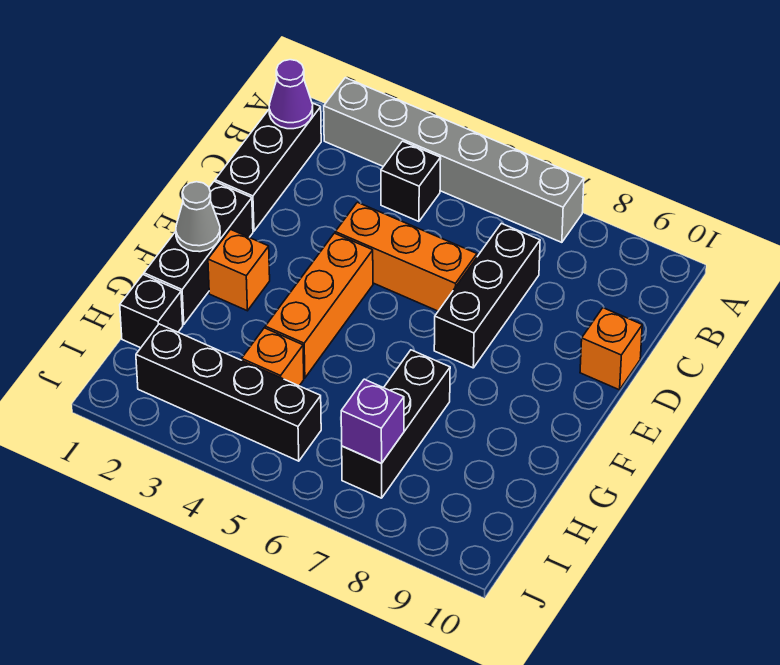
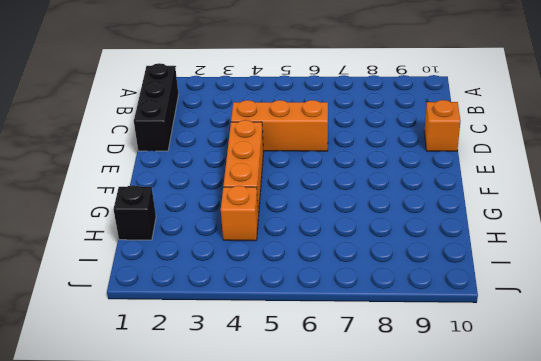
none -> grey brick A2:A7 level 1
none -> black brick B4 level 1
none -> black brick C7:E7 level 1

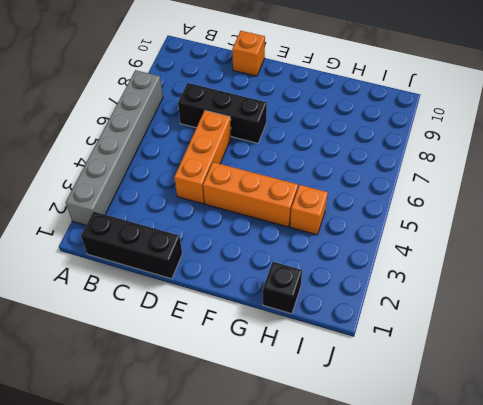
none -> black brick B4 level 1
none -> black brick E1:G1 level 1
none -> orange brick F2 level 1

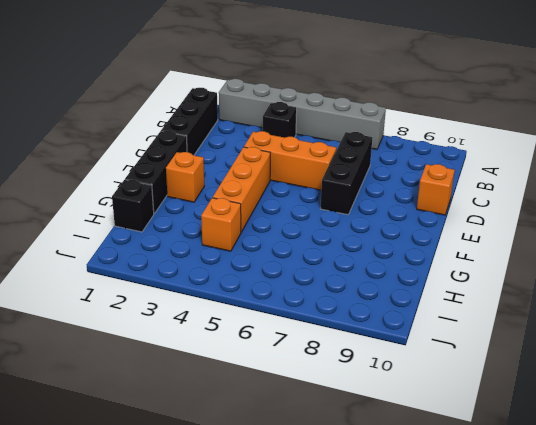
none -> black brick G7:I7 level 1
none -> black brick I2:I5 level 1
none -> purple cone B1 level 2

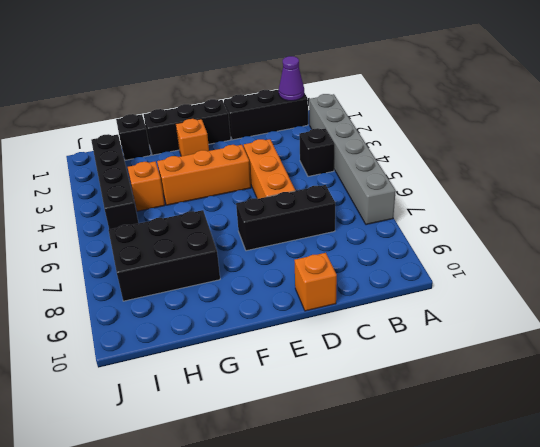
black brick G7:I8 level 1 -> black brick G7:I7 level 1
none -> grey cone F1 level 2
none -> purple brick I7 level 2

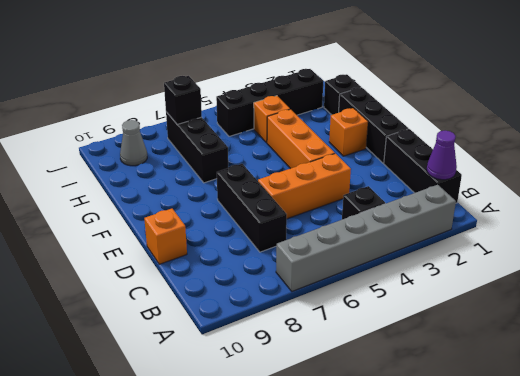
black brick I7 level 2 -> purple brick I7 level 2
grey cone I9 level 1 -> grey cone F1 level 2

